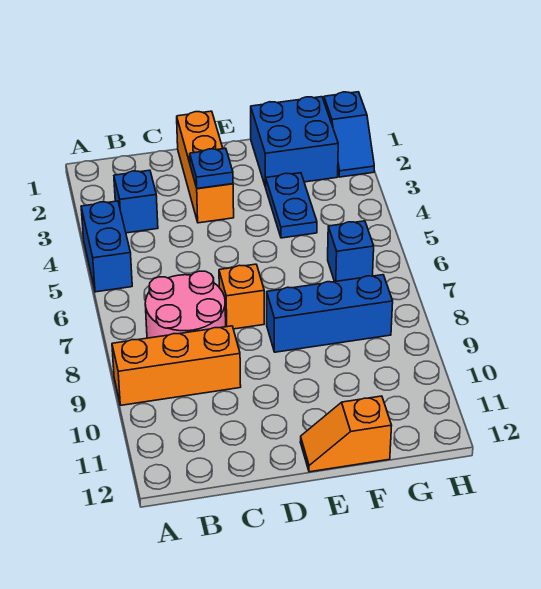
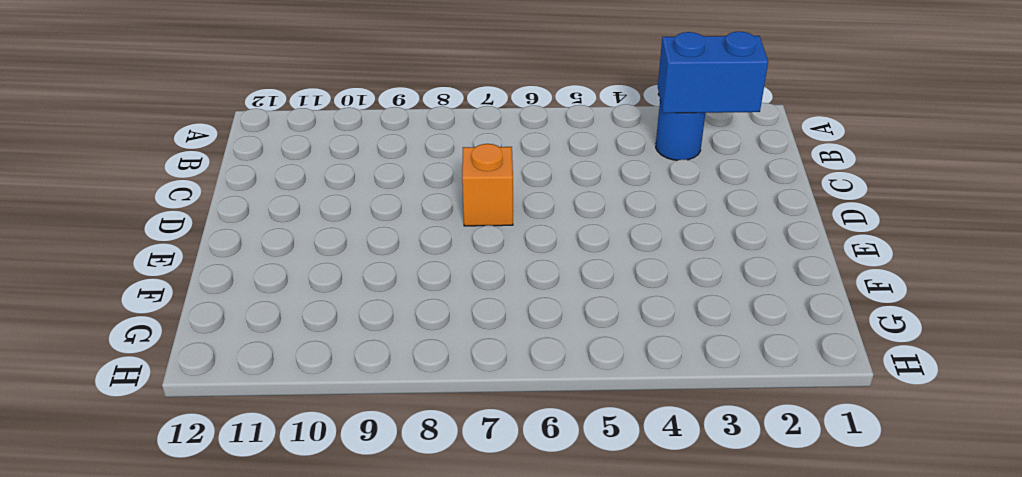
blue brick B2:B3 level 2 -> blue brick A4:A5 level 1
blue round brick B3 level 1 -> blue brick B3 level 1
none -> orange brick A9:C9 level 1
none -> pink round brick B7:C8 level 1
none -> orange brick D1:D3 level 1

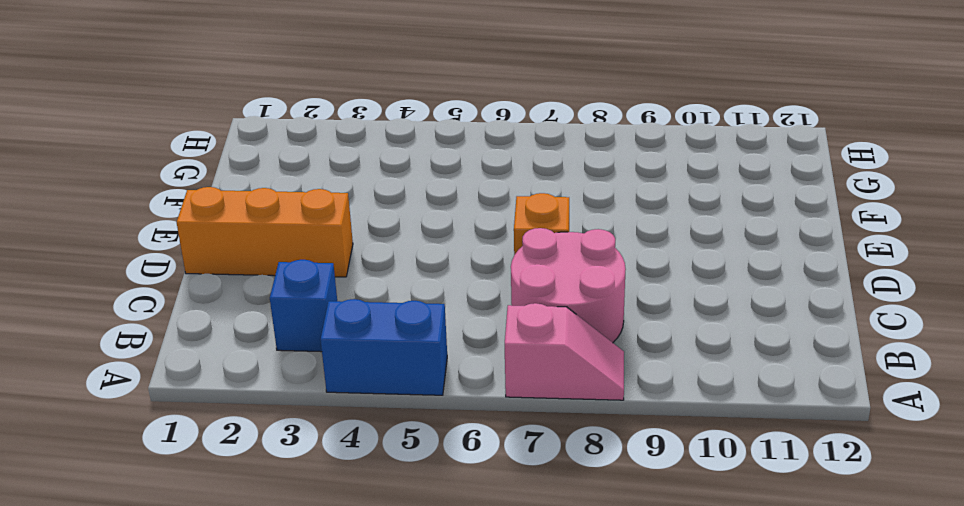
pink slope A7:A8 level 1 top 7 -> none
none -> orange brick A9:C9 level 1
none -> blue brick E8:G8 level 1
none -> orange slope E12:F12 level 1 top F

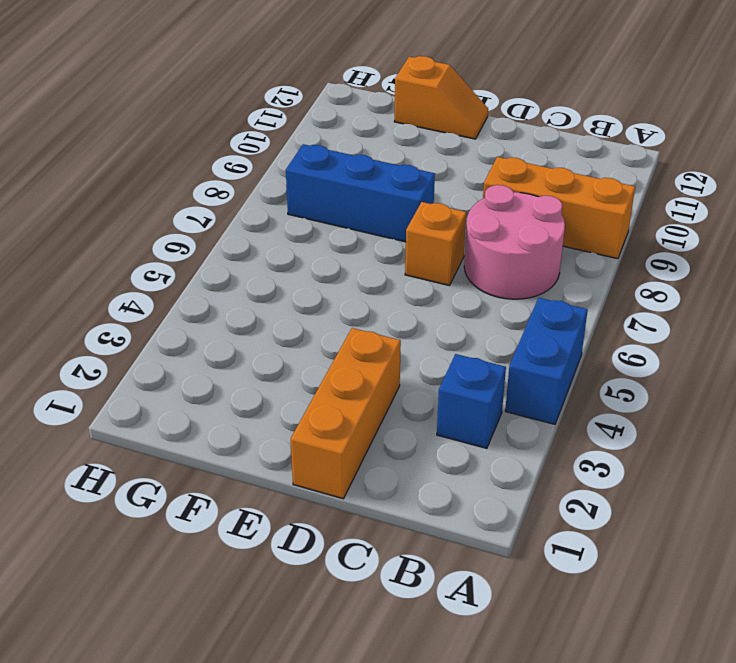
none -> blue brick F1:G2 level 1
none -> blue plate F3:F4 level 1
none -> blue brick G6 level 1

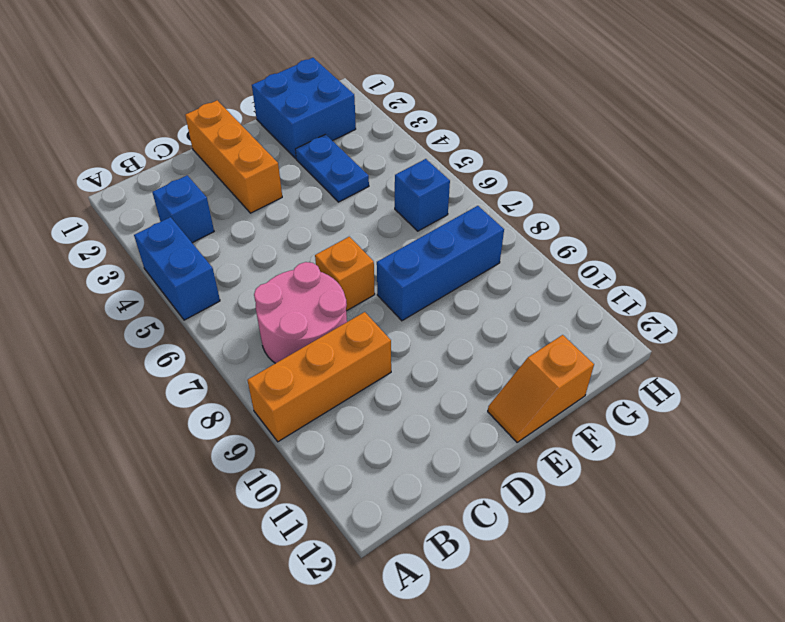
none -> blue slope H1:H2 level 1 top 1
none -> blue plate D3 level 2

